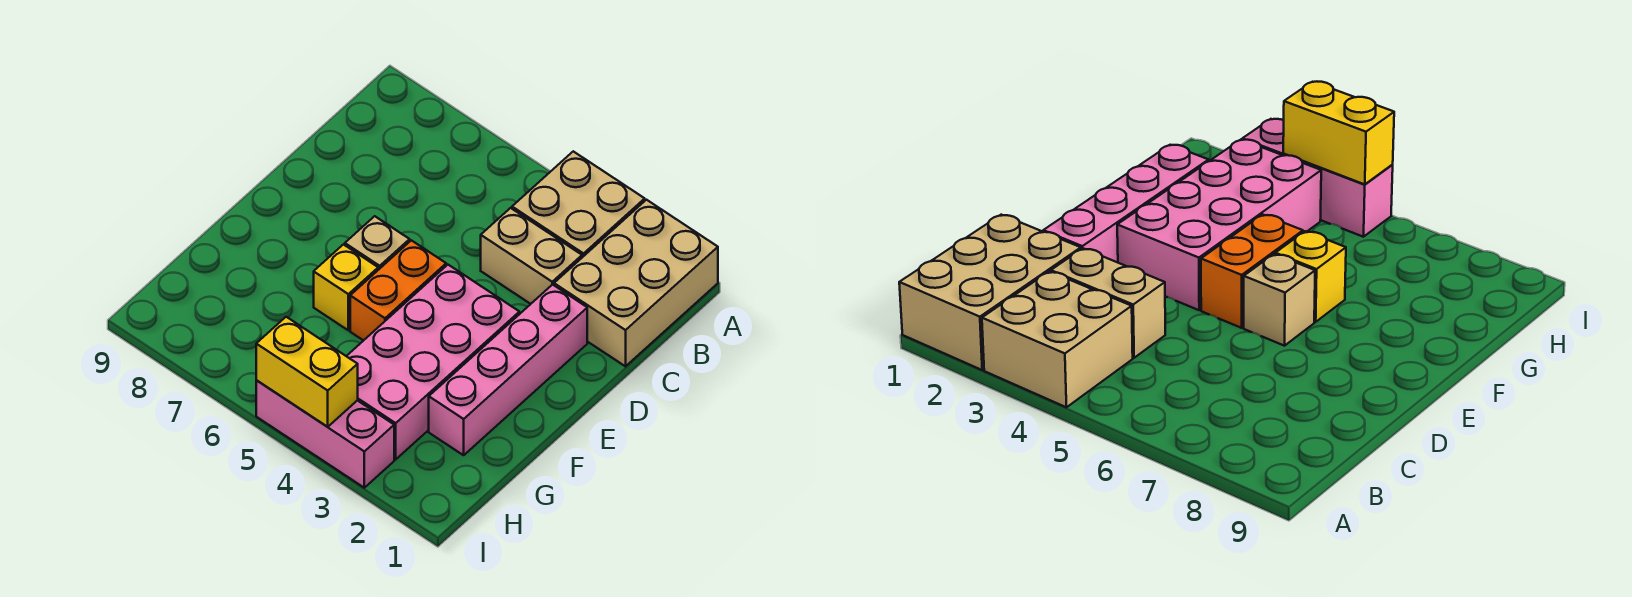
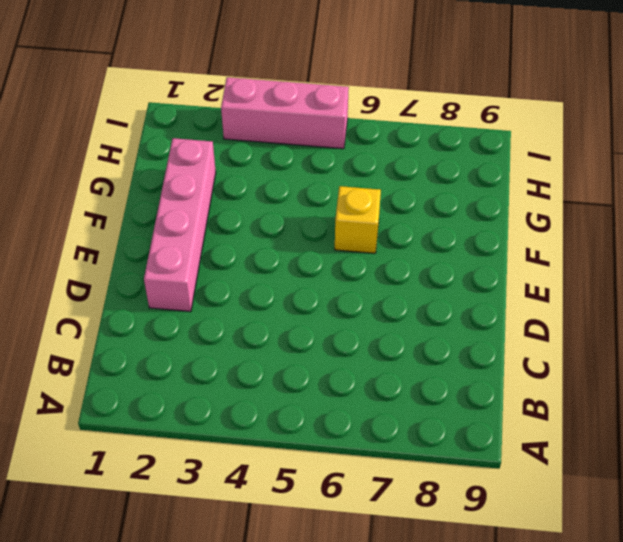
none -> tan brick A1:C2 level 1
none -> tan brick A3:B4 level 1

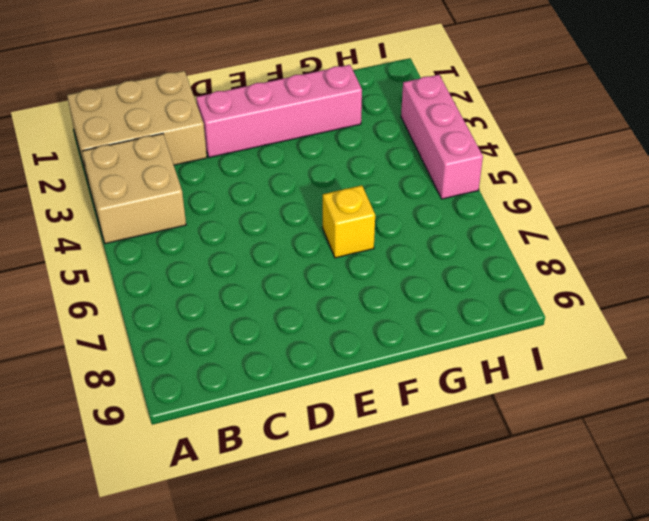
none -> tan brick C3:C4 level 1
none -> pink brick E3:H4 level 1

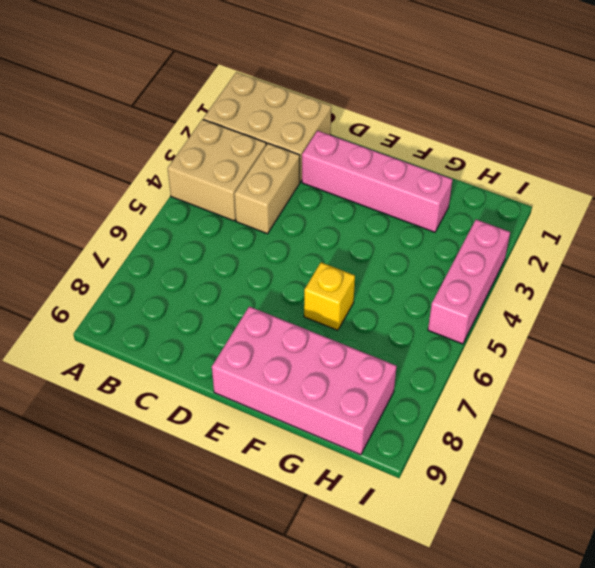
pink brick E8:H9 level 1 -> pink brick E3:H4 level 1
none -> orange brick E5:F5 level 1
none -> tan brick E6 level 1

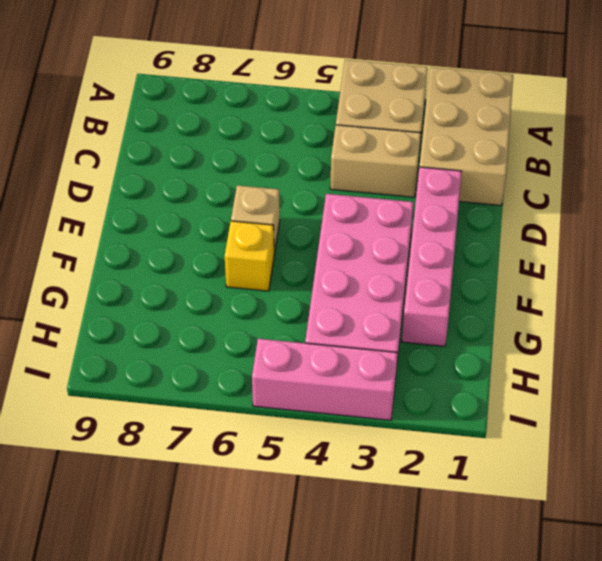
none -> orange brick E5:F5 level 1
none -> yellow brick I4:I5 level 2

